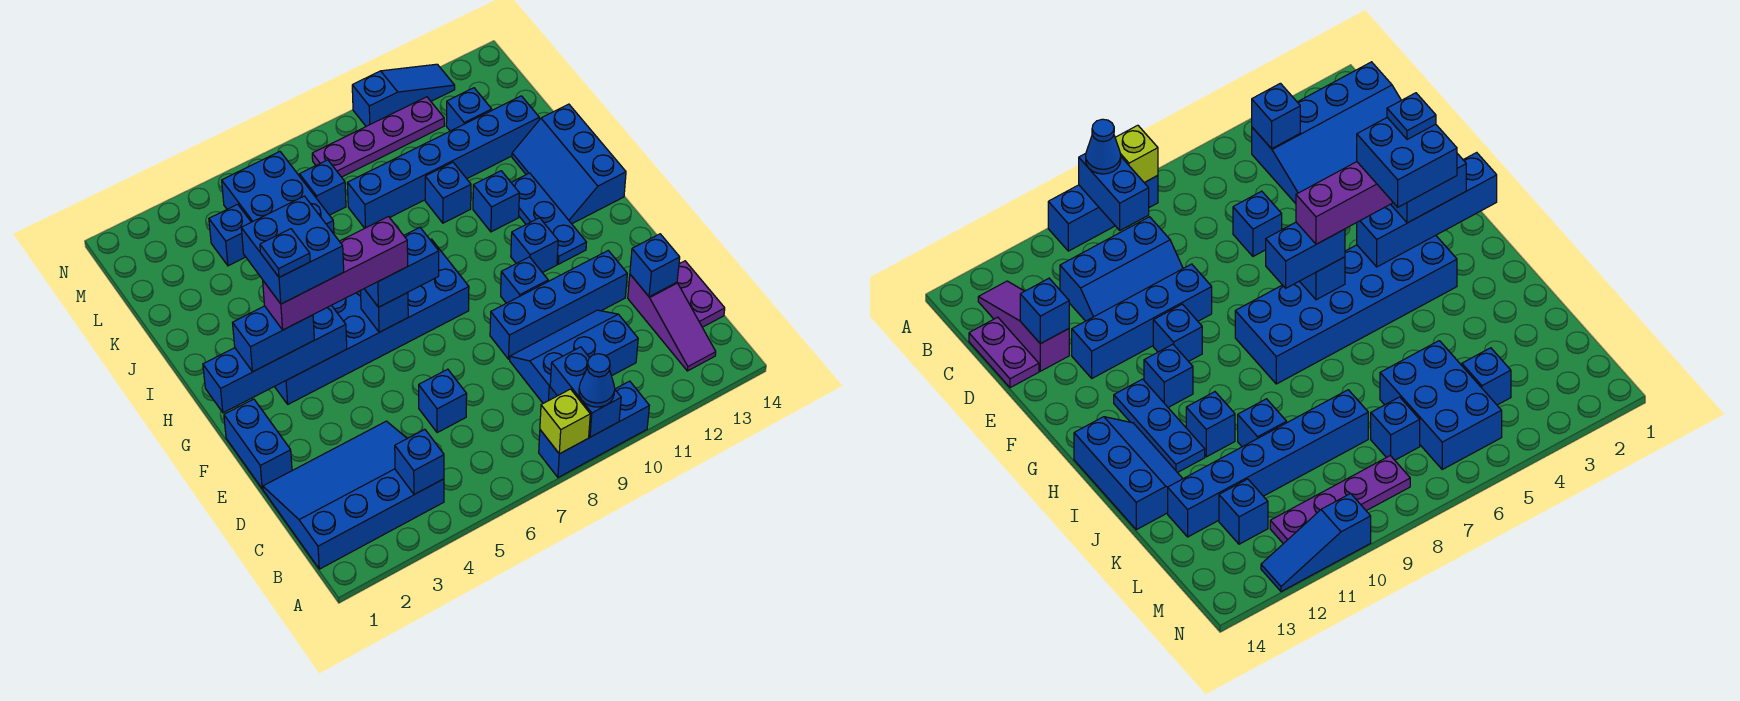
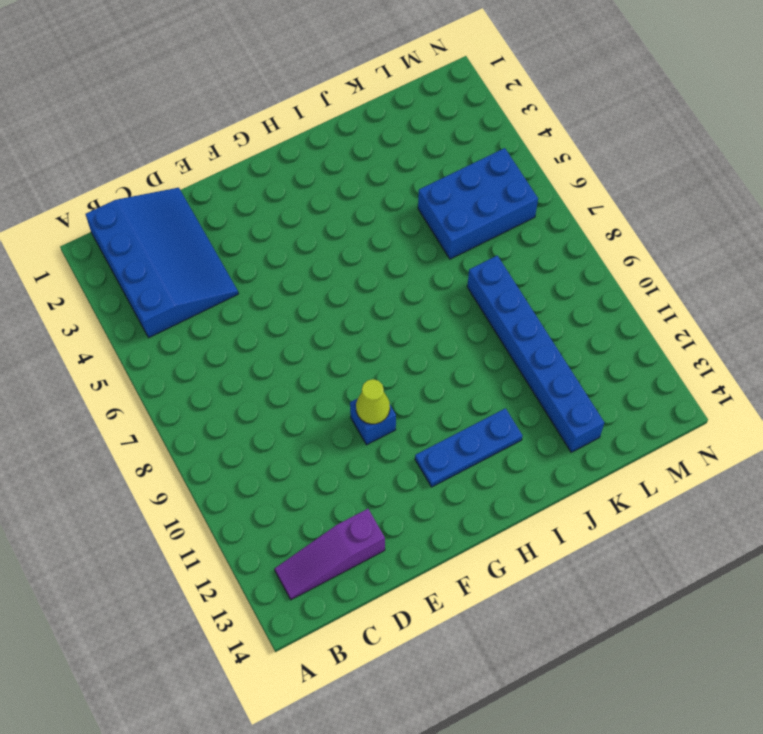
lime cone F10 level 2 -> none
none -> blue brick A8:A10 level 1
none -> blue slope C9:D11 level 1 top C
none -> purple plate C14:D14 level 1
none -> blue brick D6 level 1

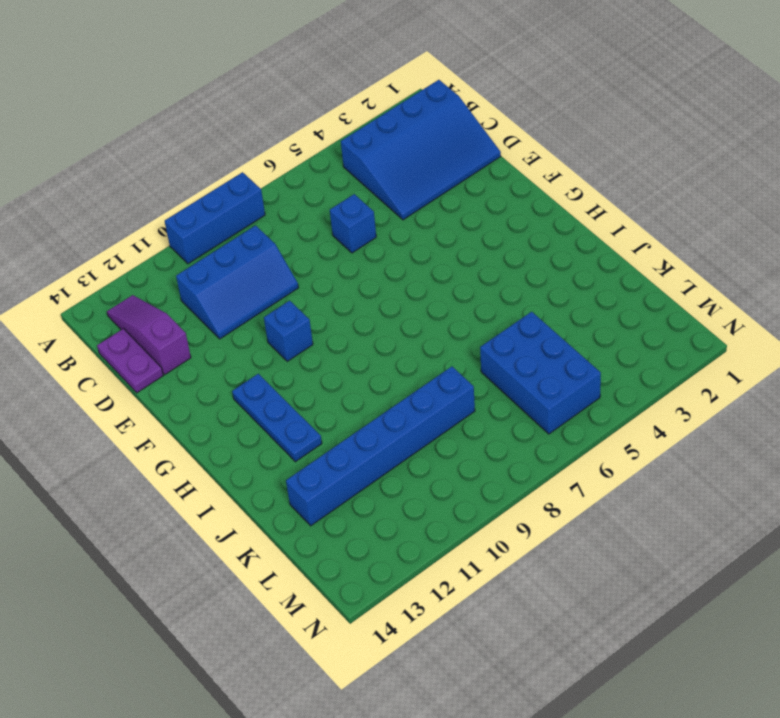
none -> blue brick E1:F1 level 1
none -> blue brick E9:E12 level 1
none -> blue brick G3:H8 level 1
none -> blue brick G11 level 1

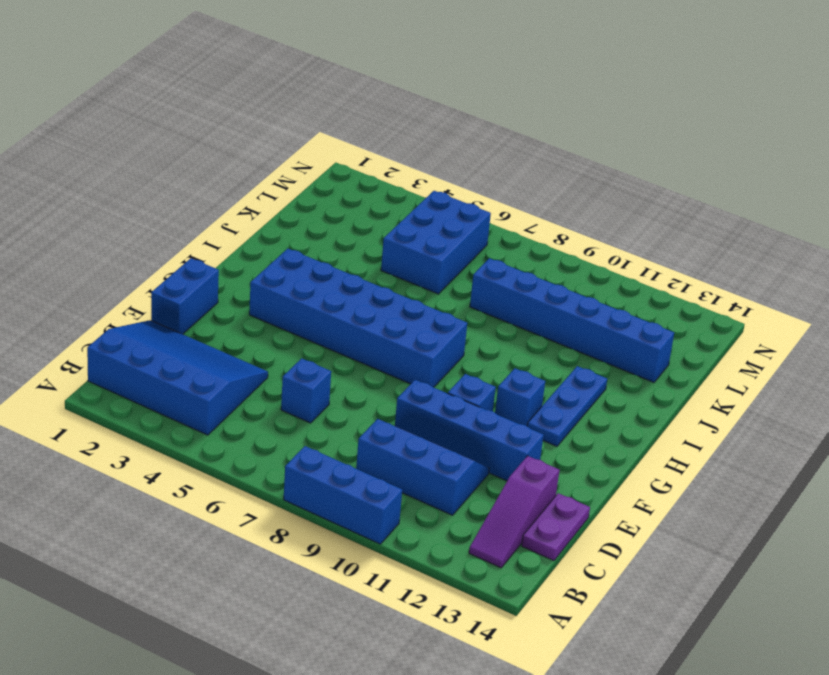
none -> blue slope H13:J14 level 1 top 14
none -> blue brick I11 level 1
none -> blue brick J10 level 1
none -> blue brick L4 level 1

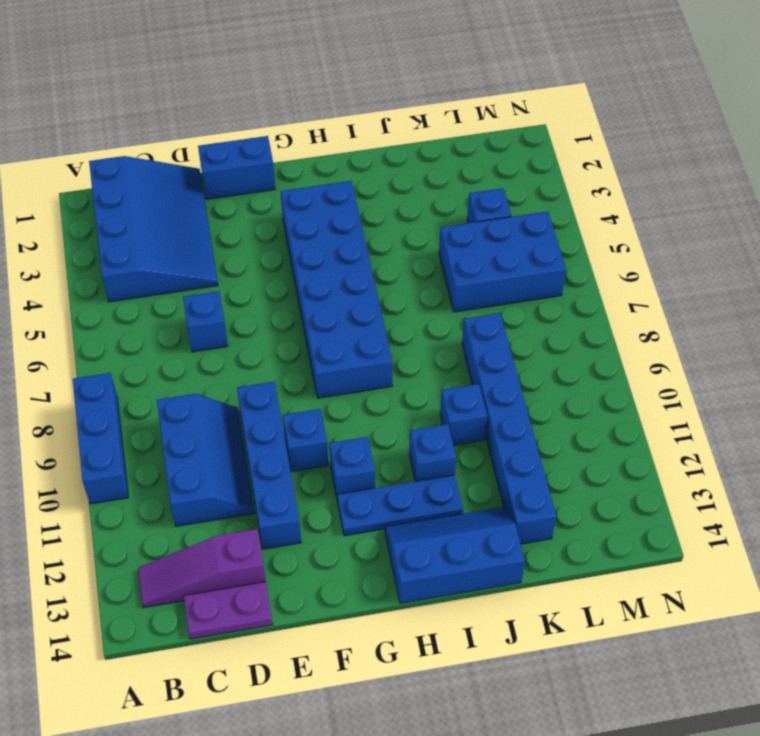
none -> blue brick L7 level 1
none -> blue brick L12 level 1
none -> purple plate M8:M11 level 1
none -> blue slope N10:N12 level 1 top 10

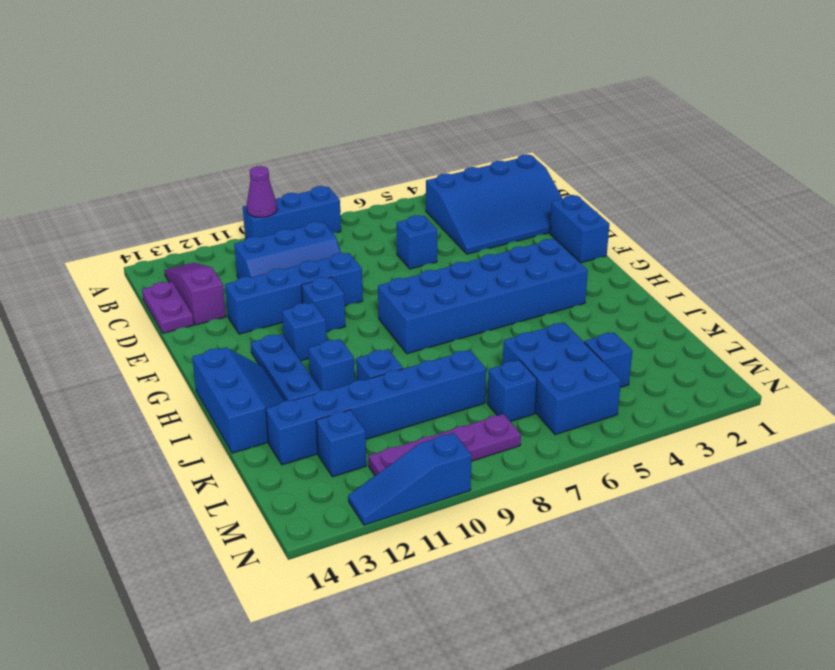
purple cone A10 level 2 -> none
none -> lime brick A8 level 2
none -> blue brick A9:B9 level 2
none -> blue brick B4 level 2
none -> blue brick D13 level 2

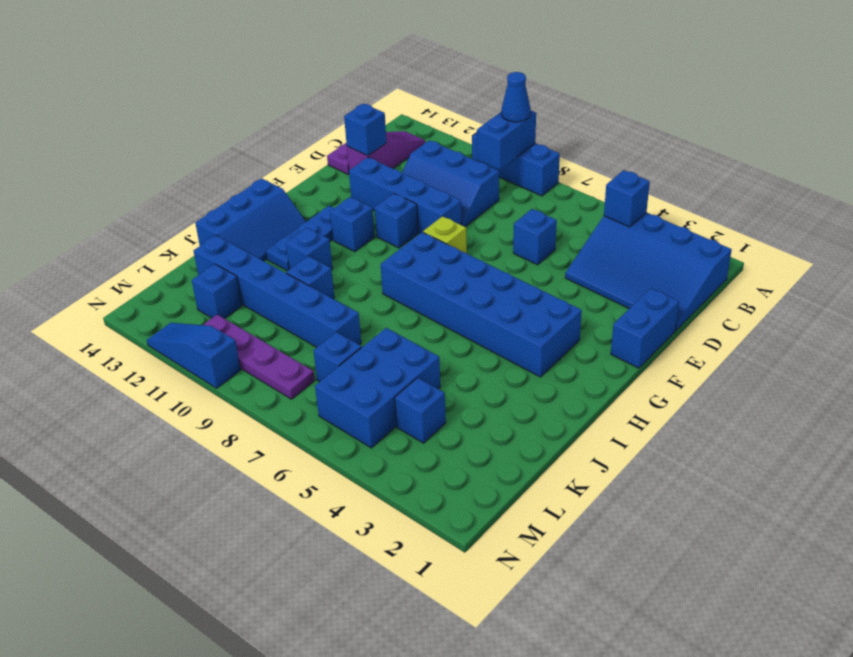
lime brick F8 level 1 -> lime brick A8 level 2
none -> blue brick G1:G4 level 2
none -> blue brick G6 level 2
none -> blue brick G2:G3 level 3
none -> blue brick G6:G7 level 3

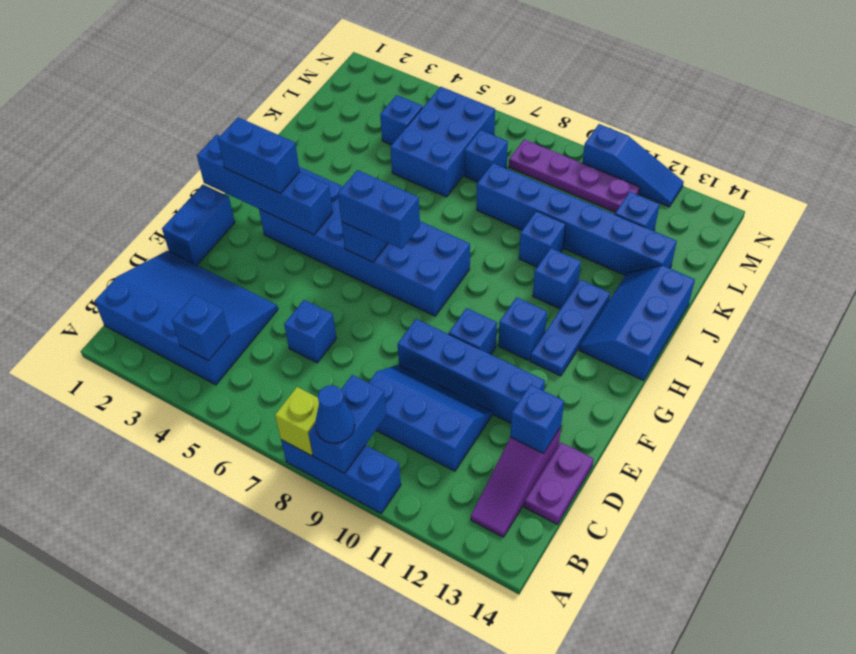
none -> purple brick G3:G6 level 4
none -> blue brick G3:H4 level 5
none -> blue plate G3 level 6

